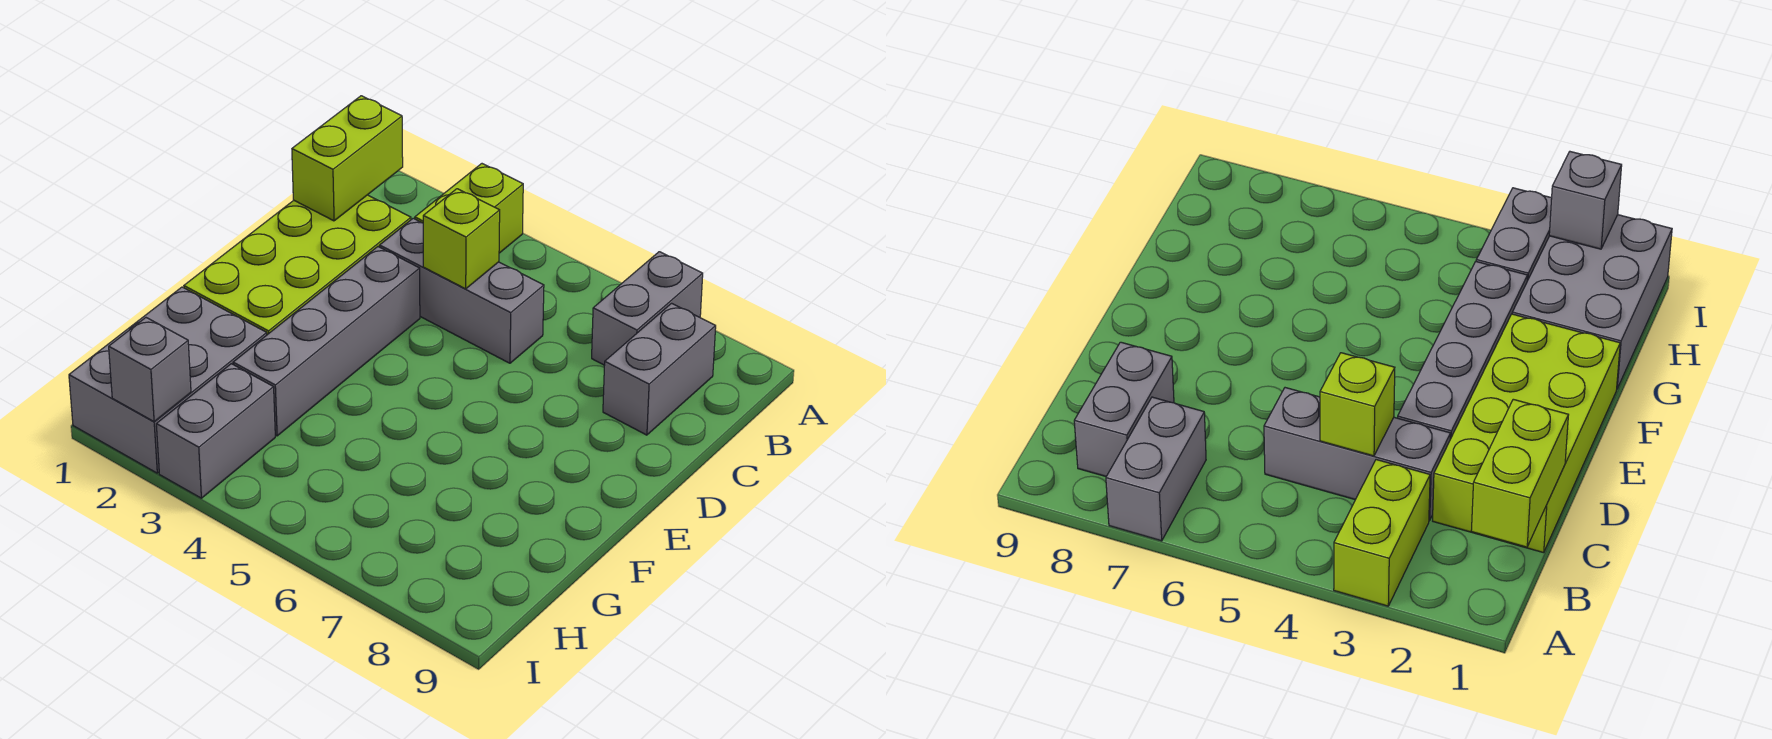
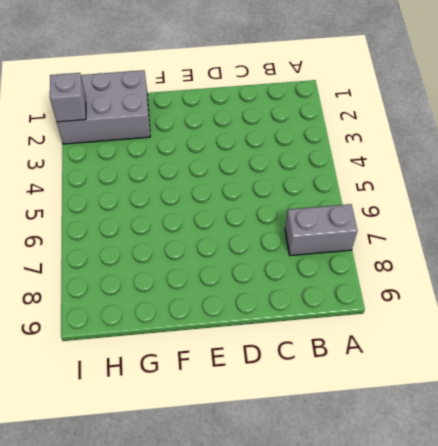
none -> lime brick A3:B3 level 1
none -> grey brick B8:C8 level 1

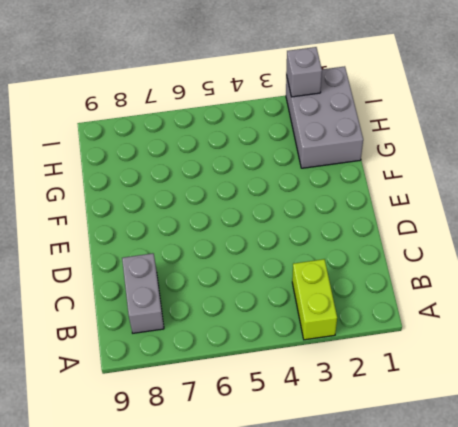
none -> grey brick A7:B7 level 1
none -> lime brick C1:F2 level 1

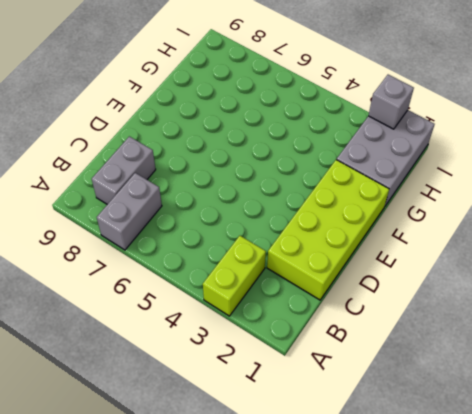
none -> grey brick C3:C5 level 1
none -> grey brick D3:G3 level 1

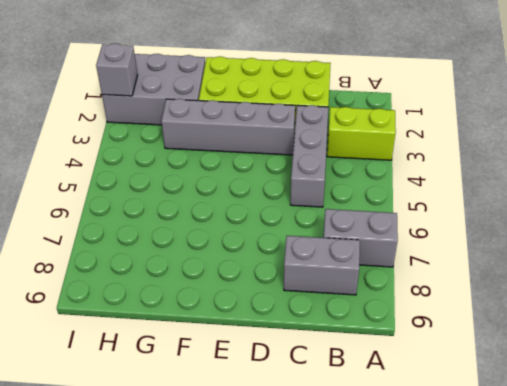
none -> grey brick H3:I3 level 1
none -> lime brick B1:C1 level 2

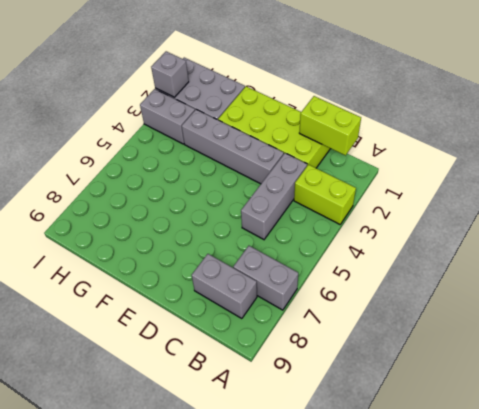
none -> lime brick C4 level 2

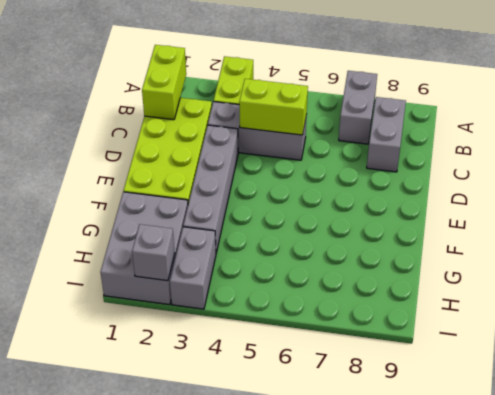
lime brick C4:C5 level 2 -> lime brick C4 level 2

